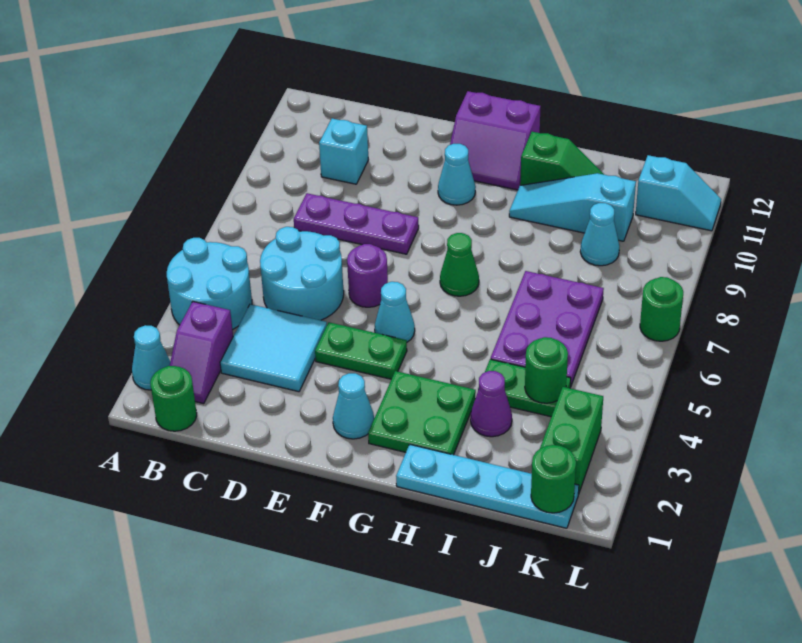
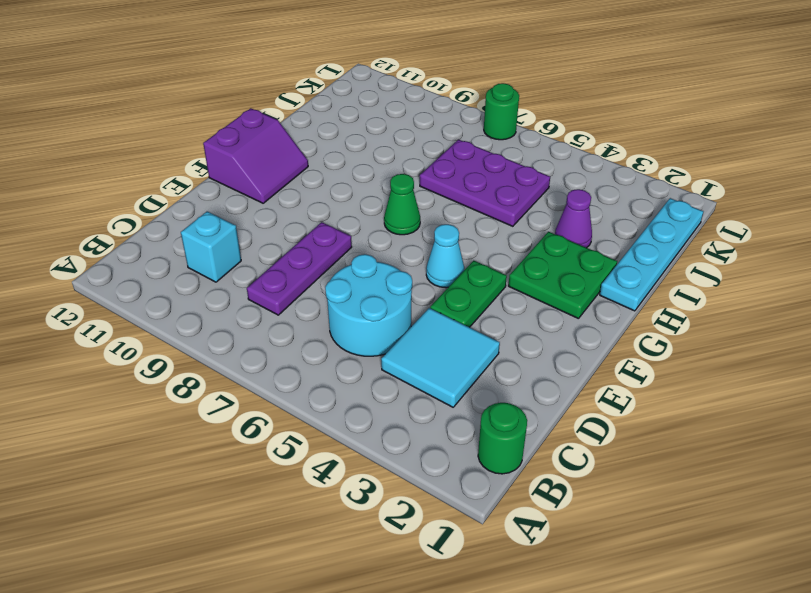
none -> cyan cone A2 level 1
none -> cyan round brick A4:B5 level 1
none -> purple slope B2:B3 level 1 top 3

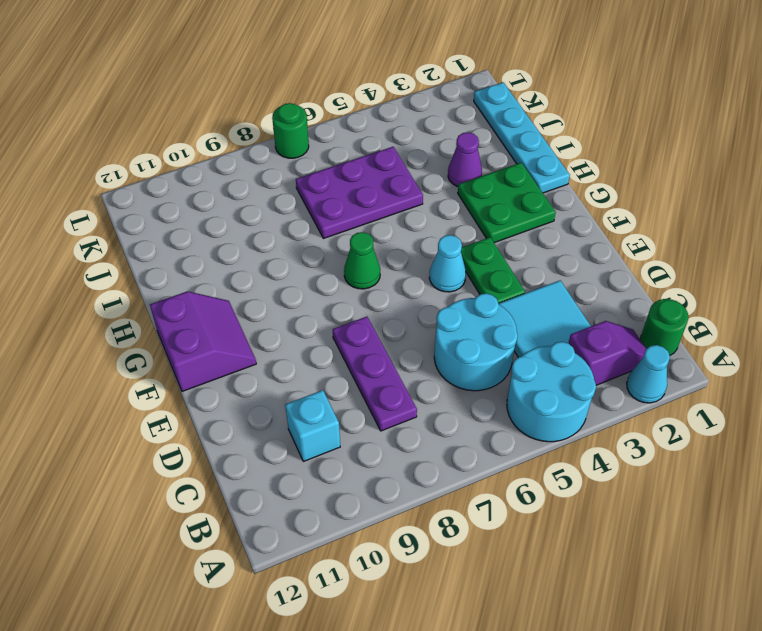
none -> purple round brick E6 level 1
none -> cyan cone F2 level 1
none -> cyan cone F10 level 1

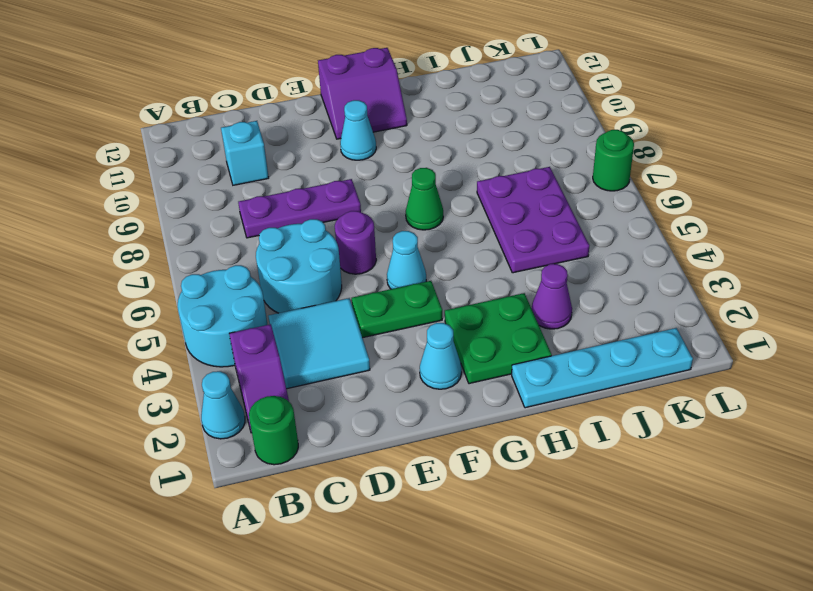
none -> cyan slope H10:J10 level 1 top J
none -> green slope H11:I11 level 1 top H
none -> green plate I4:J4 level 1

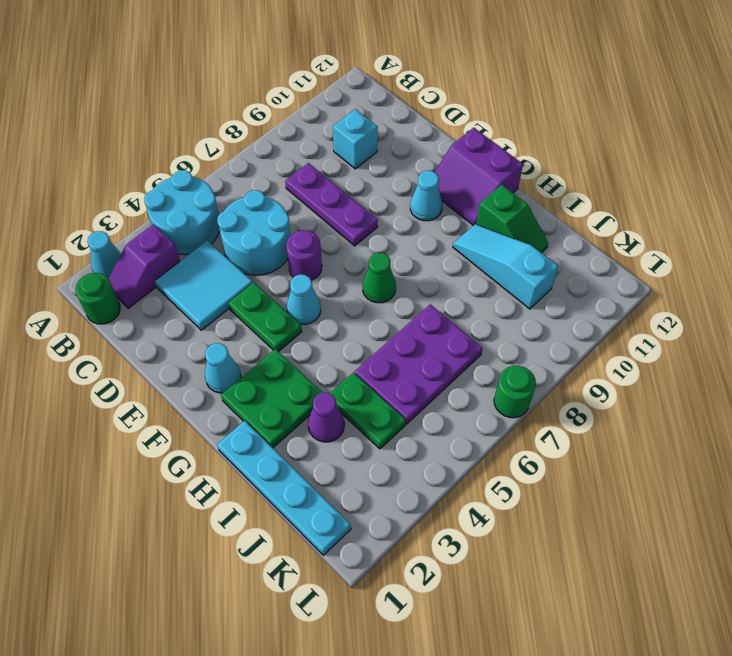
none -> cyan cone J9 level 1
none -> green brick K2:K3 level 1
none -> cyan slope K11:L11 level 1 top K

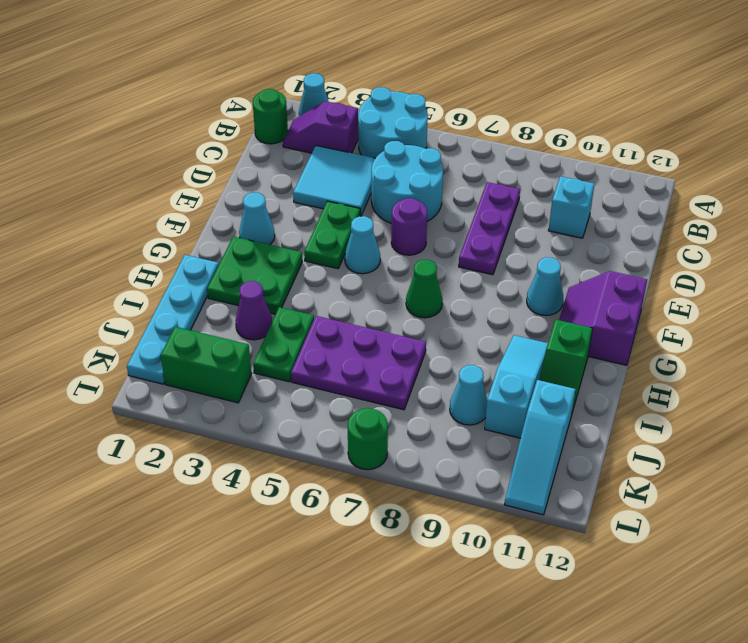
cyan slope J11:L11 level 1 top J -> cyan slope K11:L11 level 1 top K
none -> green round brick J4 level 2
none -> green round brick K1 level 2

